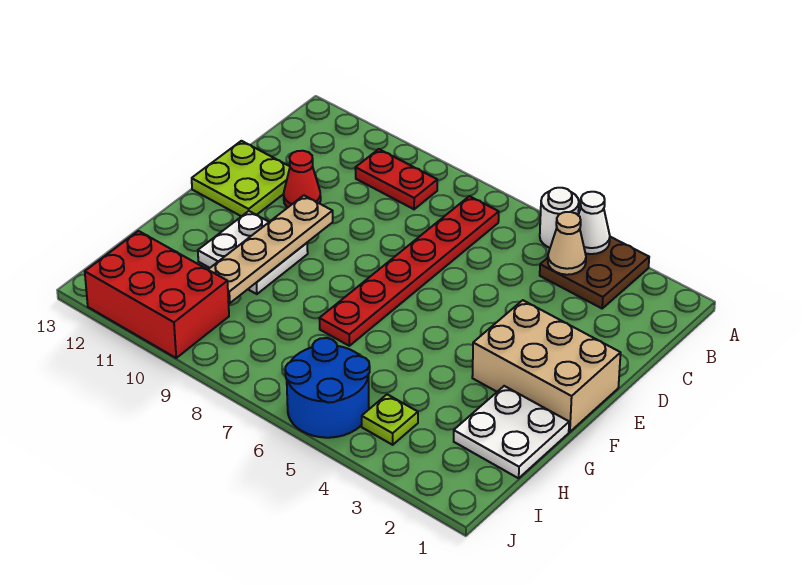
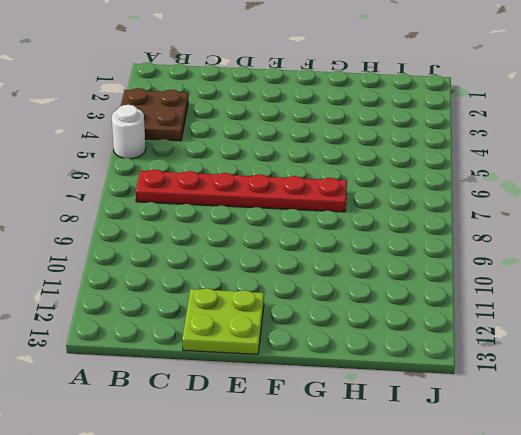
none -> red plate B9:B10 level 1
none -> red cone D11 level 1
none -> tan brick E1:F3 level 1

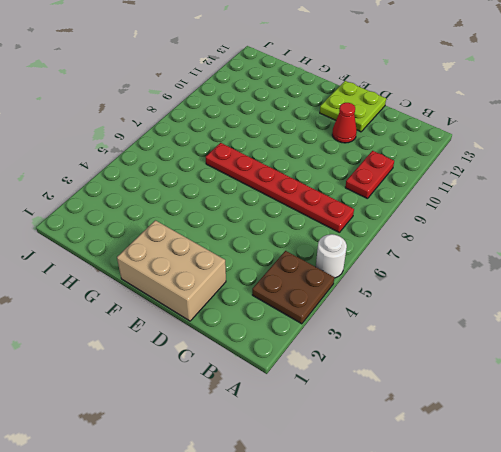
tan brick D1:F2 level 1 -> tan brick E1:F3 level 1
none -> white plate F10:G11 level 1
none -> white plate G1:H2 level 1
none -> lime plate I4 level 1

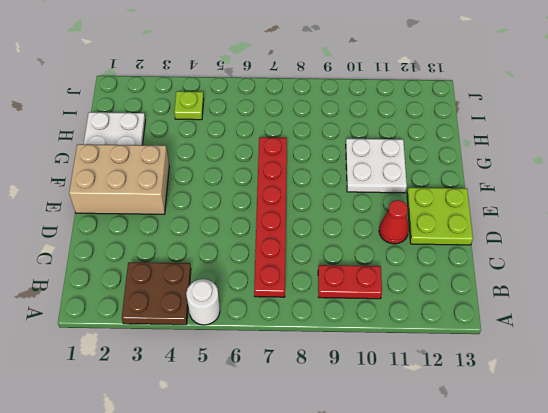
none -> blue round brick I5:J6 level 1
none -> red brick I10:J12 level 1
none -> white cone A4 level 2

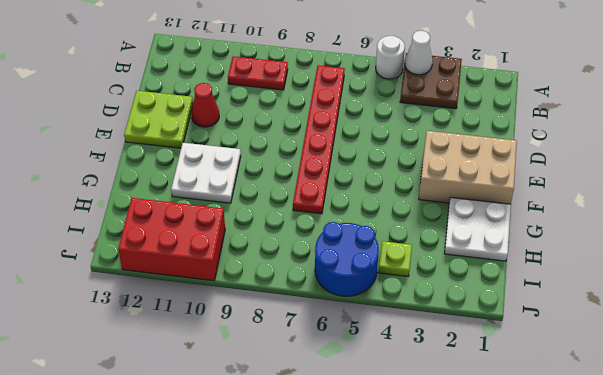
none -> tan cone B4 level 2
none -> tan plate E10:H10 level 2

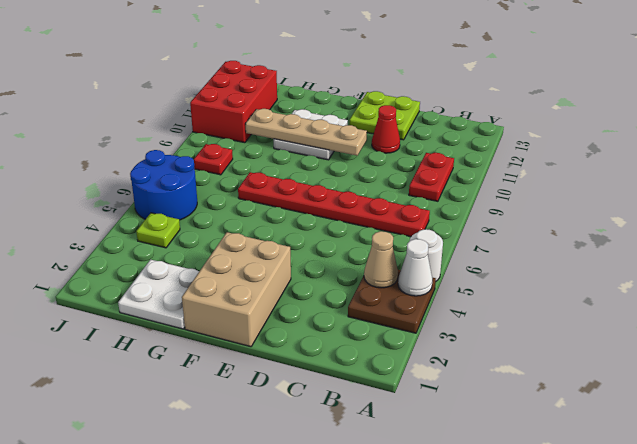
red plate I8 level 1 -> none

